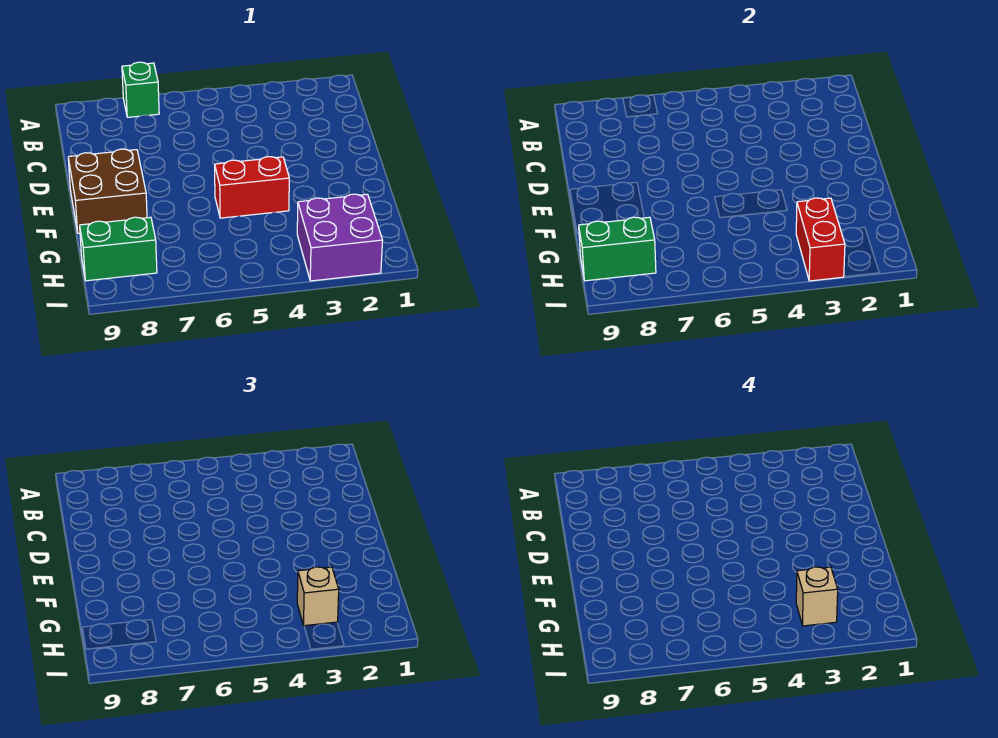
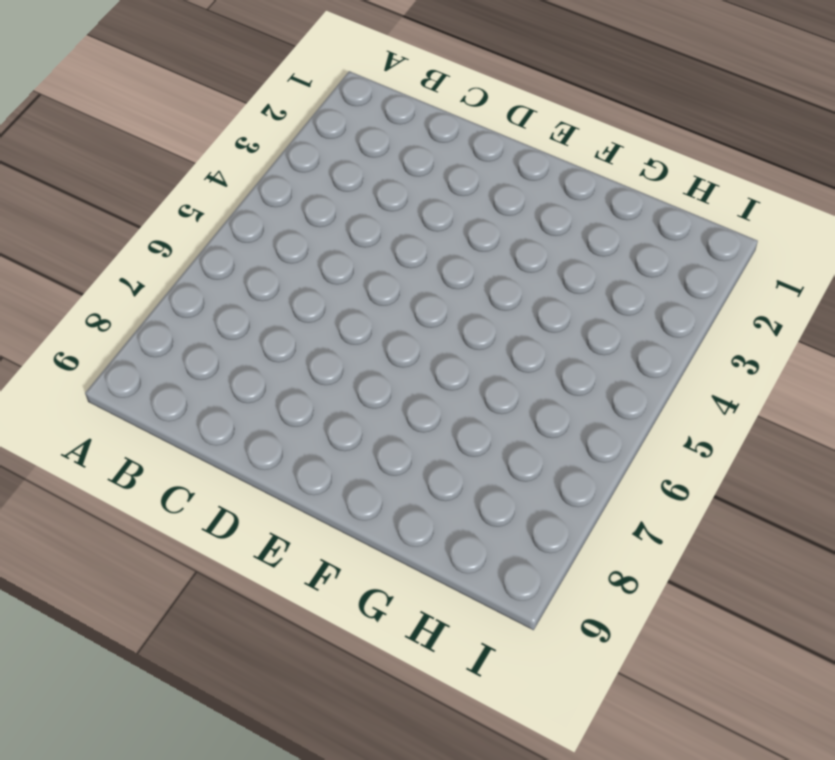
none -> green brick A7 level 1
none -> brown brick E8:F9 level 1

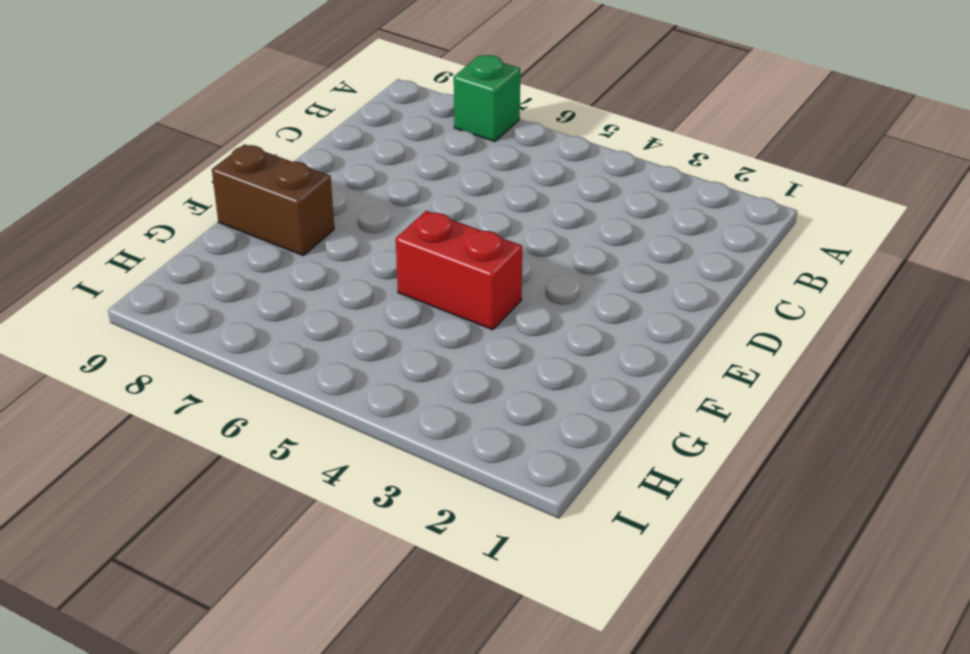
brown brick F8:F9 level 1 -> brown brick E8:F9 level 1
none -> purple brick H2:I3 level 1
none -> green brick H8:H9 level 1

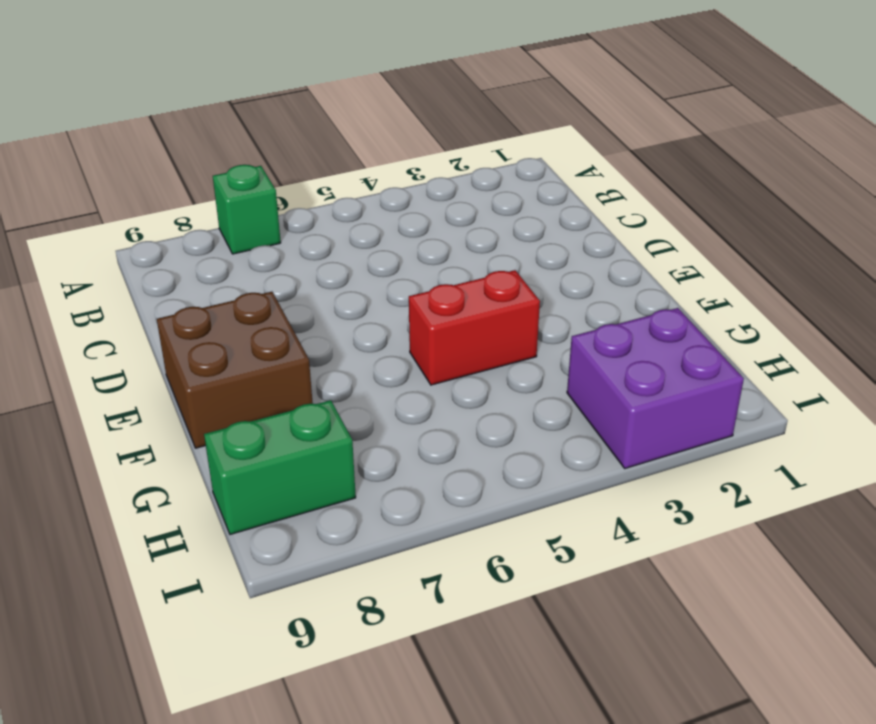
none -> red brick H3:I3 level 2
none -> green brick H8:H9 level 2

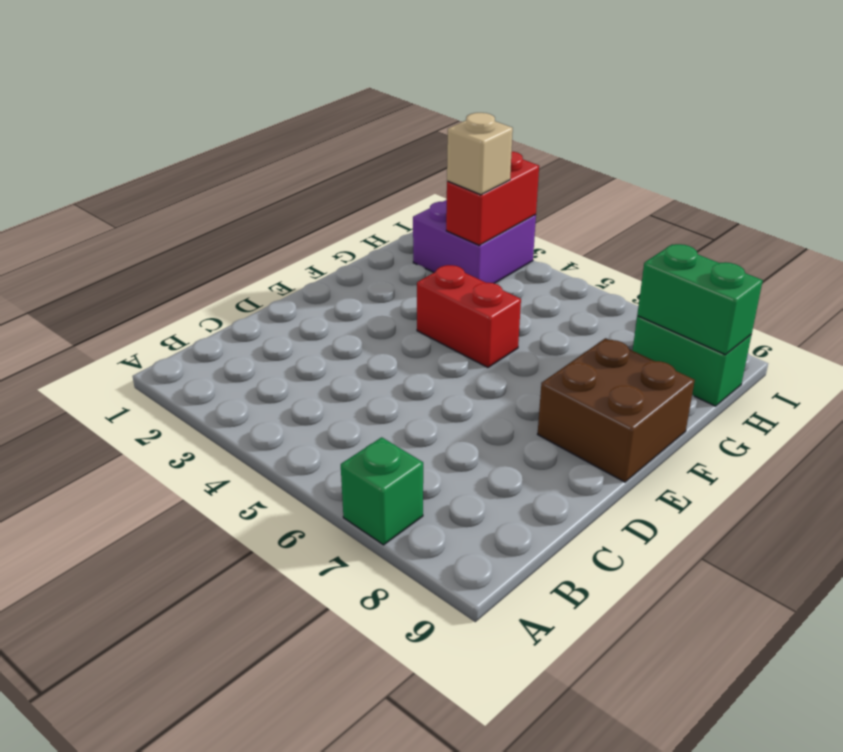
none -> tan brick H3 level 4

